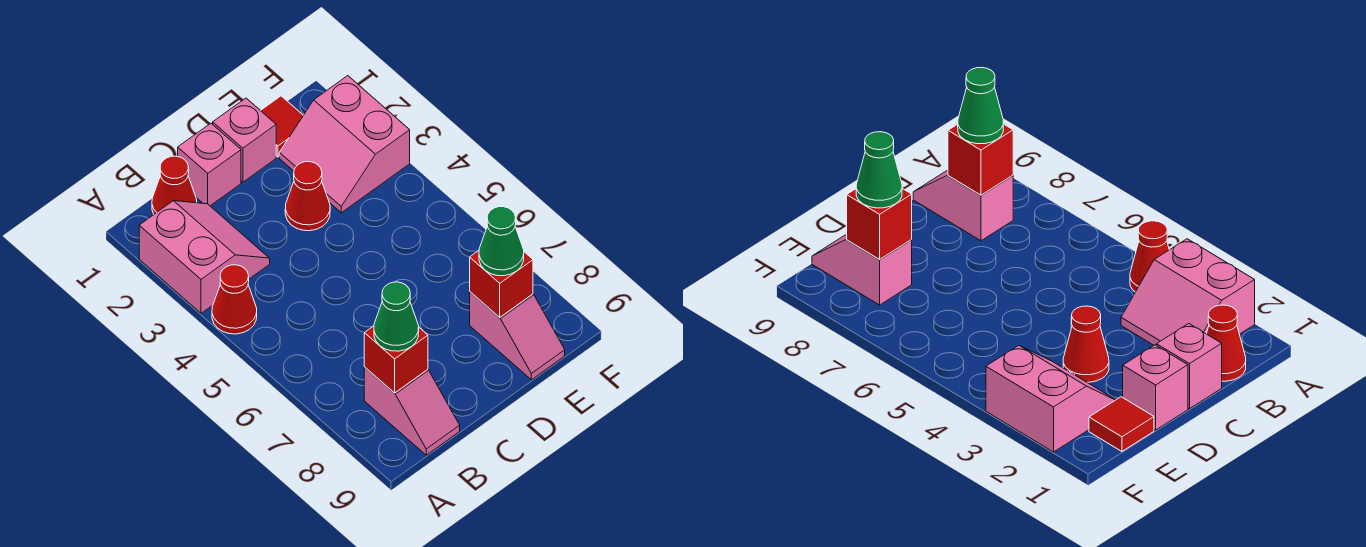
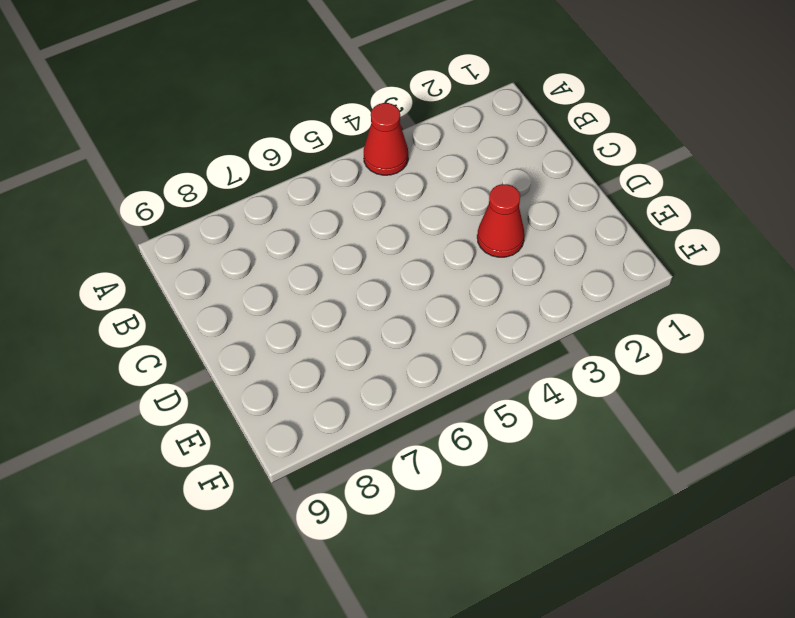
none -> pink slope A2:B3 level 1 top A
none -> red cone B1 level 1
none -> pink slope B8:B9 level 1 top 8

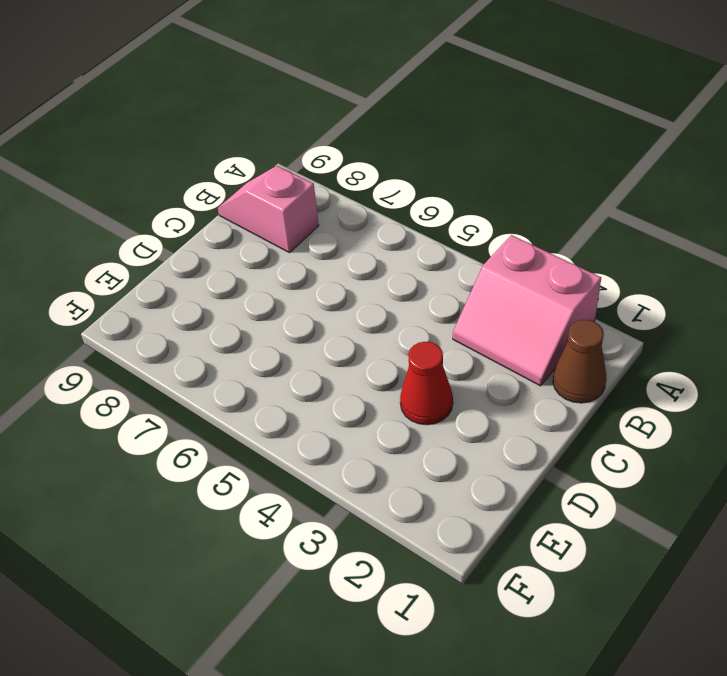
brown cone B1 level 1 -> red cone B1 level 1
none -> red cone A4 level 1
none -> pink brick C1 level 1
none -> pink brick D1 level 1

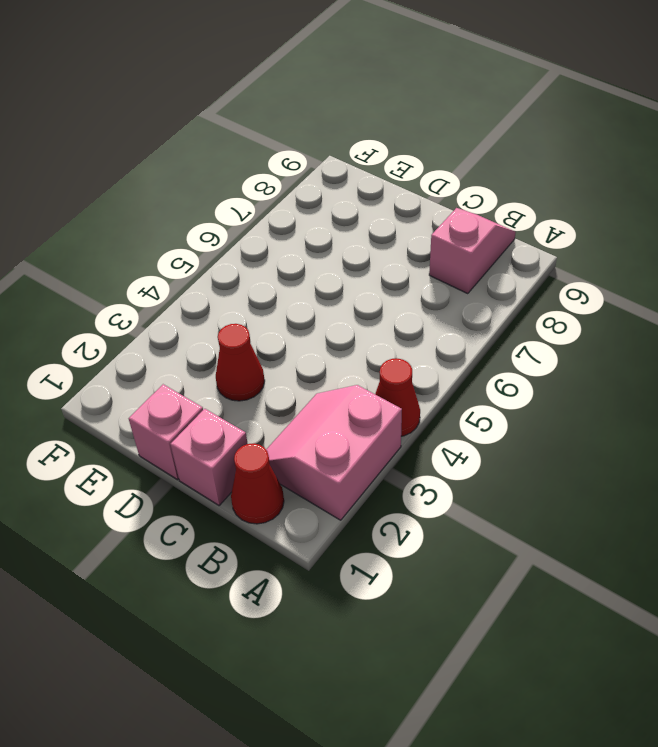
none -> red tile E1 level 1
none -> pink slope E2:F3 level 1 top F
none -> pink slope E8:E9 level 1 top 8

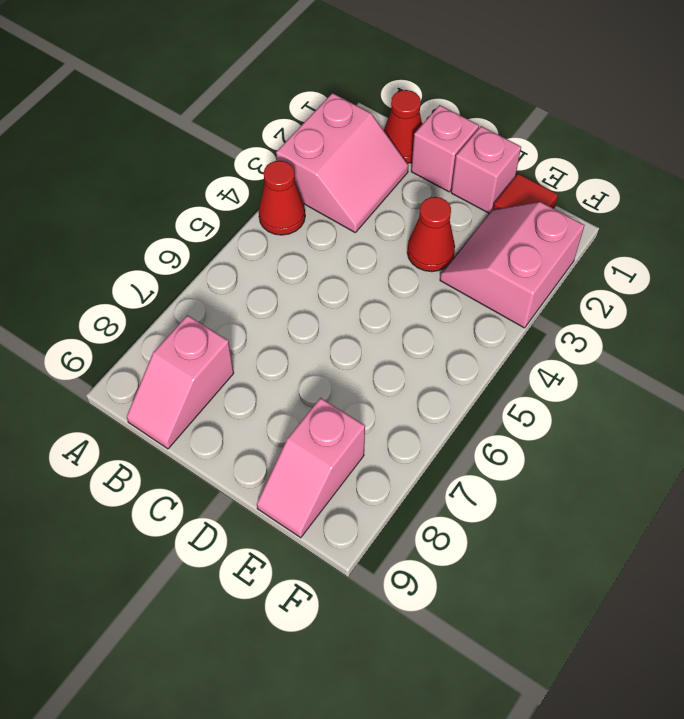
none -> red brick B8 level 2
none -> red brick E8 level 2
none -> green cone B8 level 3

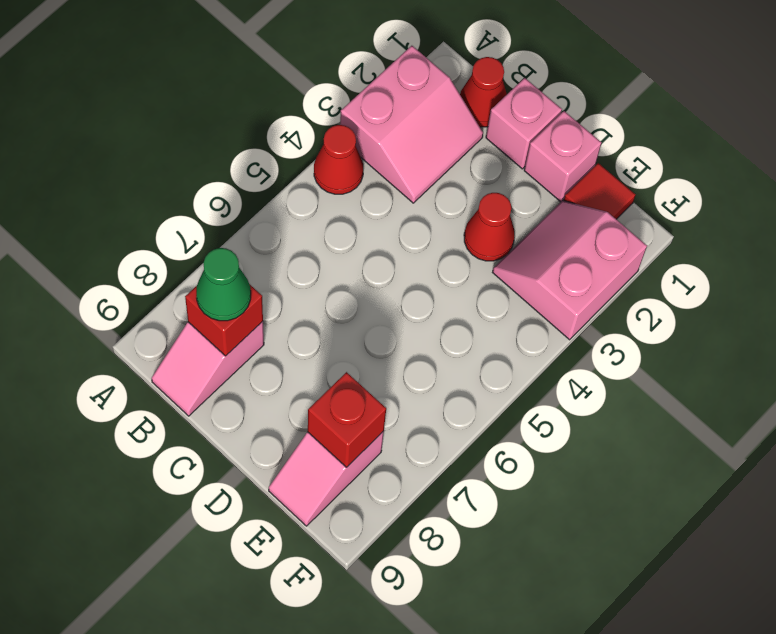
none -> green cone E8 level 3

